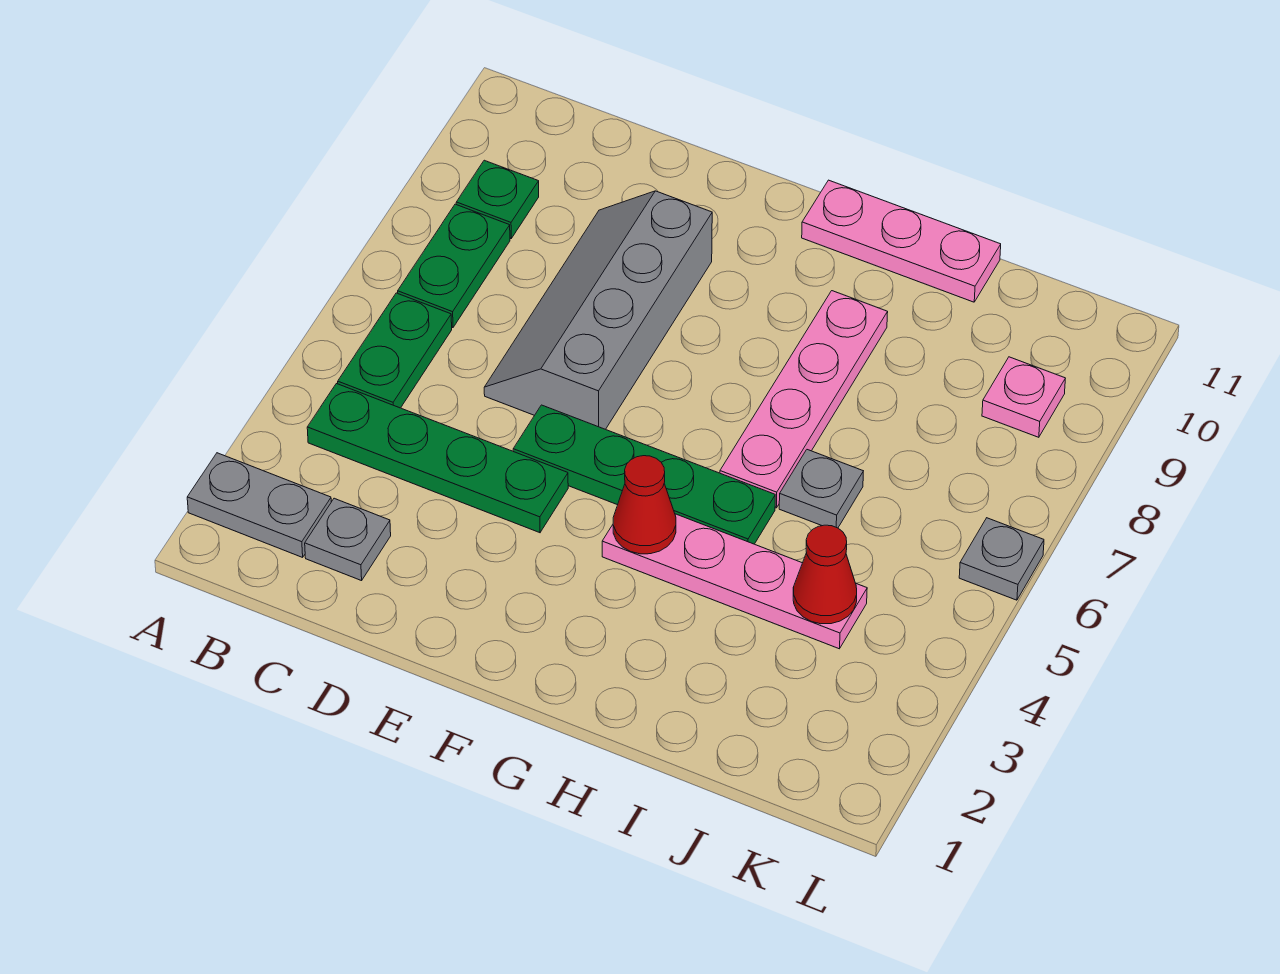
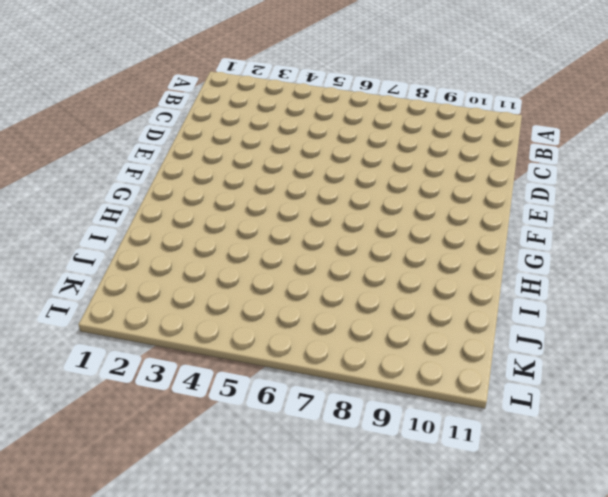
none -> grey plate A2:B2 level 1
none -> green plate B4:E4 level 1
none -> green plate B5:B6 level 1

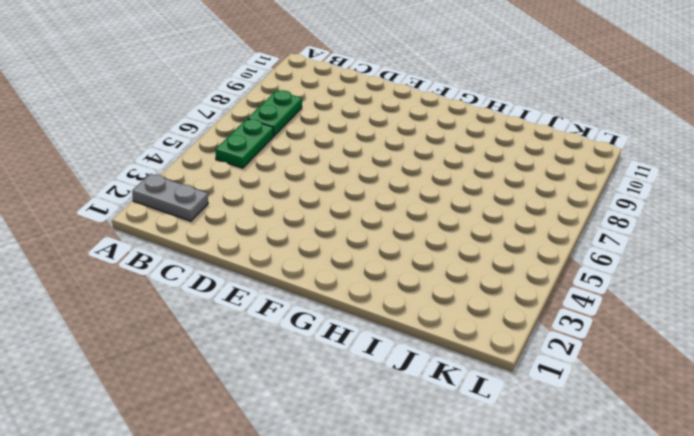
none -> green plate B4:E4 level 1
none -> green plate B9 level 1
none -> grey plate C2 level 1

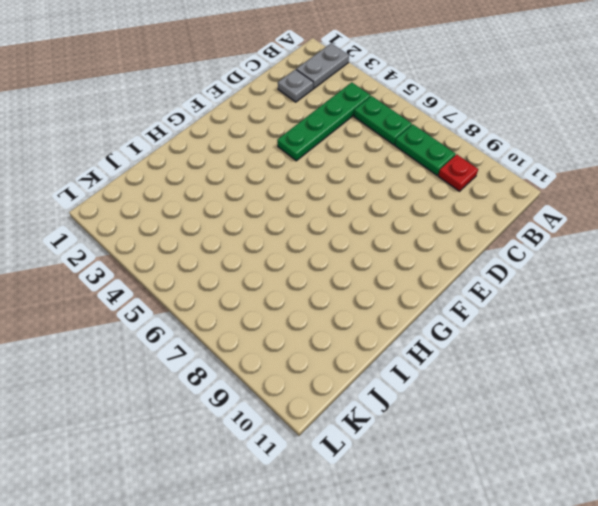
red plate B9 level 1 -> green plate B9 level 1
none -> grey slope D6:E9 level 1 top E
none -> green plate E5:H5 level 1
none -> pink plate G4:J4 level 1

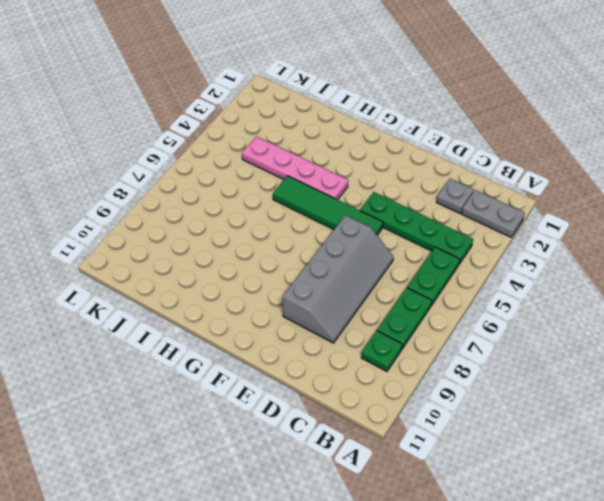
green tile E5:H5 level 1 -> green plate E5:H5 level 1
none -> pink plate G11:I11 level 1
none -> pink plate H6:H9 level 1
none -> grey plate I6 level 1

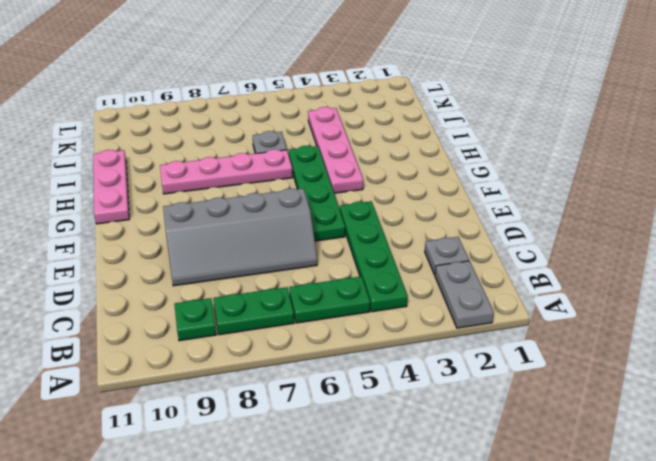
none -> pink plate K9 level 1
none -> grey plate L6 level 1
none -> red cone G4 level 2

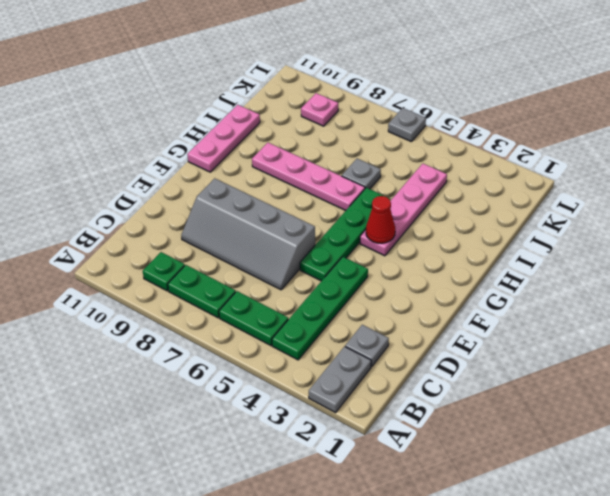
none -> red cone J4 level 2

